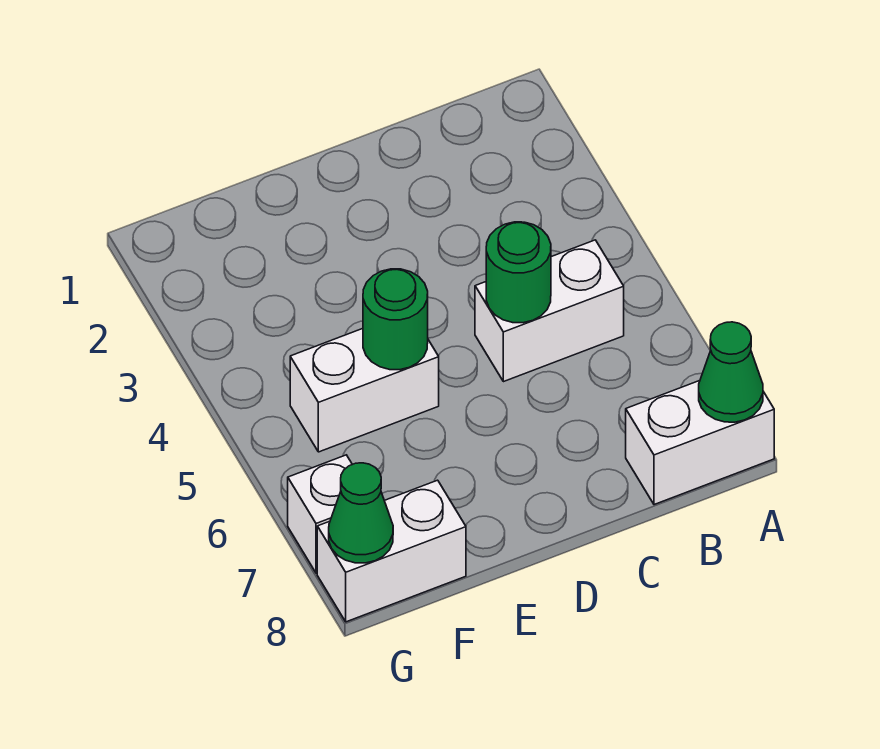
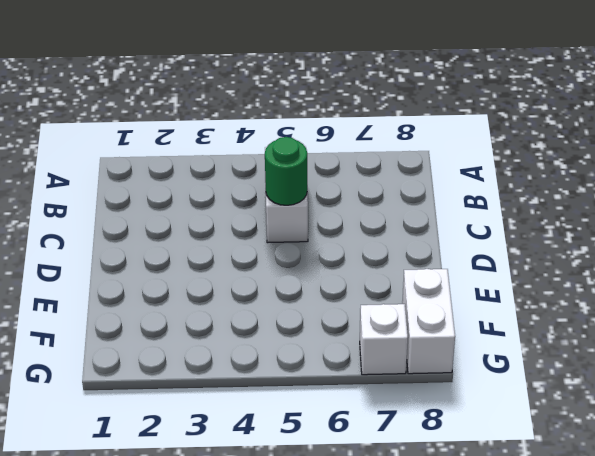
none -> white brick A8:B8 level 1
none -> white brick E5:F5 level 1

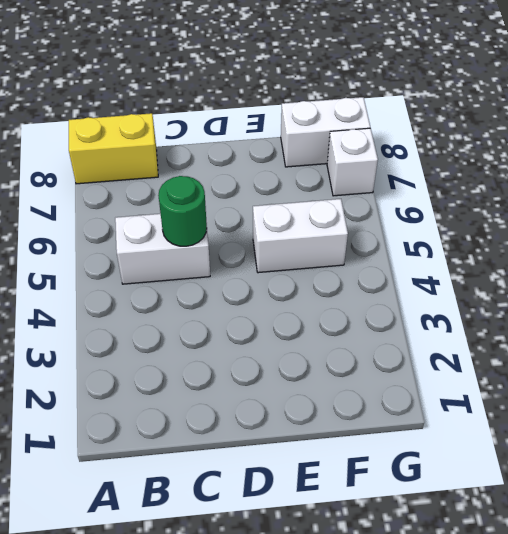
yellow brick A8:B8 level 1 -> white brick A8:B8 level 1
none -> green cone A8 level 2
none -> green round brick E5 level 2

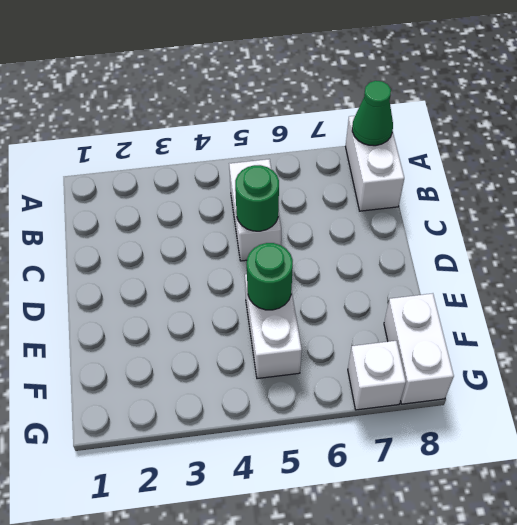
none -> green cone G8 level 2

